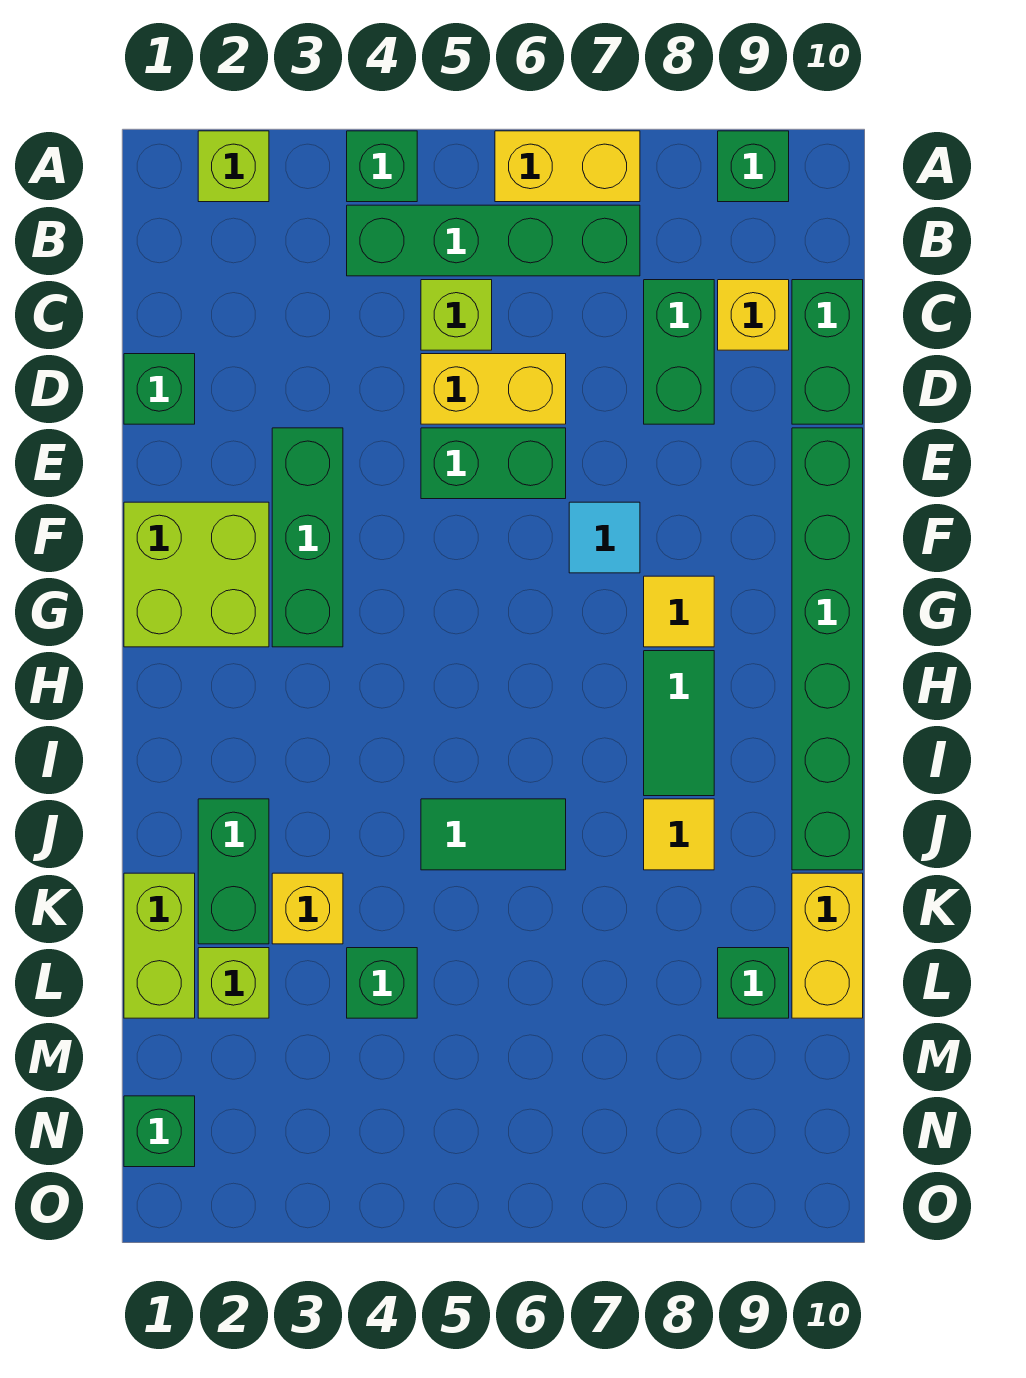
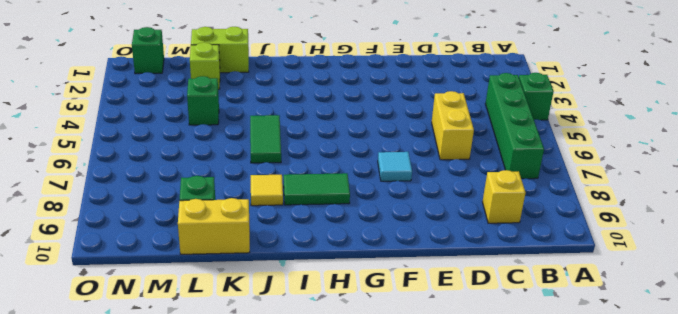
none -> lime brick A2 level 1
none -> yellow brick A6:A7 level 1
none -> green brick A9 level 1

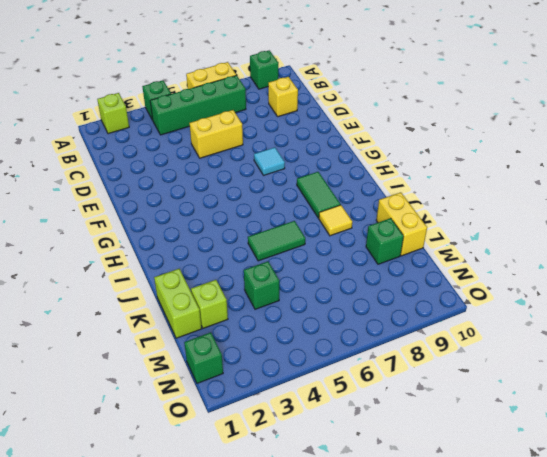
none -> lime brick C5 level 1
none -> green brick C8:D8 level 1
none -> green brick C10:D10 level 1

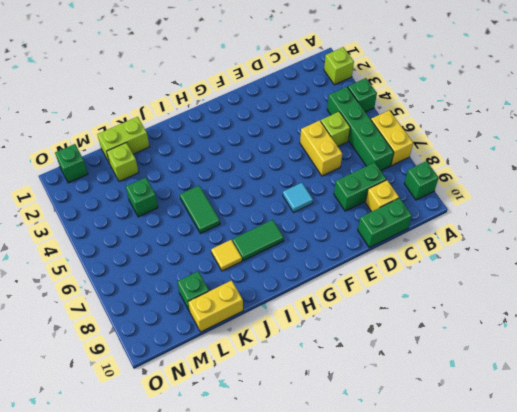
none -> green brick D1 level 1
none -> green brick E3:G3 level 1
none -> green brick E5:E6 level 1

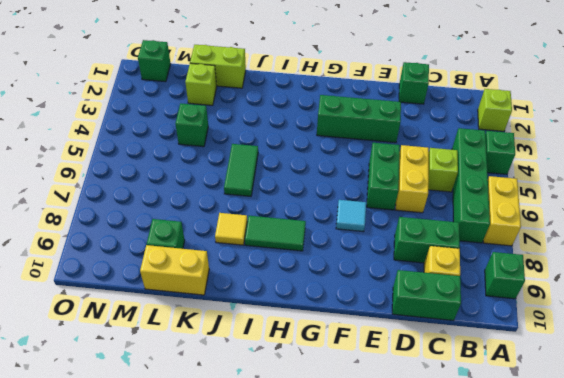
none -> green brick E10:J10 level 1
none -> lime brick F1:G2 level 1
none -> yellow tile G8 level 1

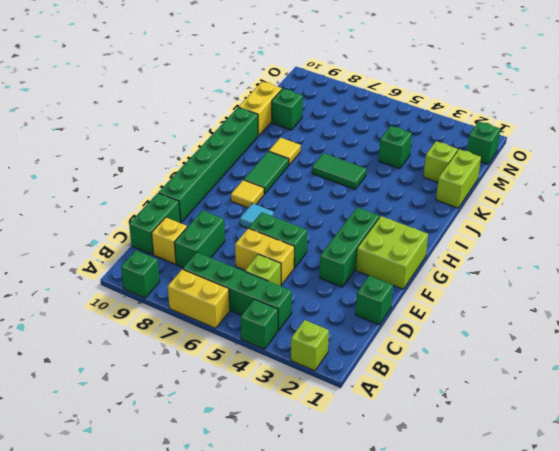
none -> green brick J2:K2 level 1
none -> yellow brick K3 level 1

